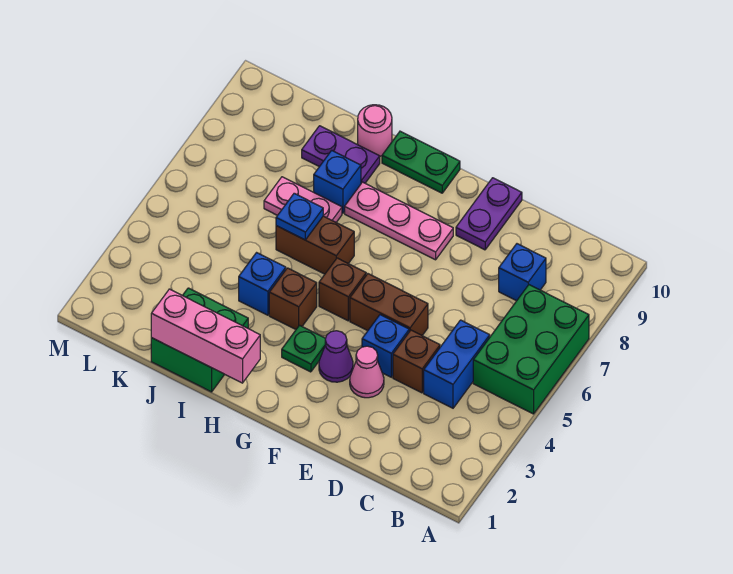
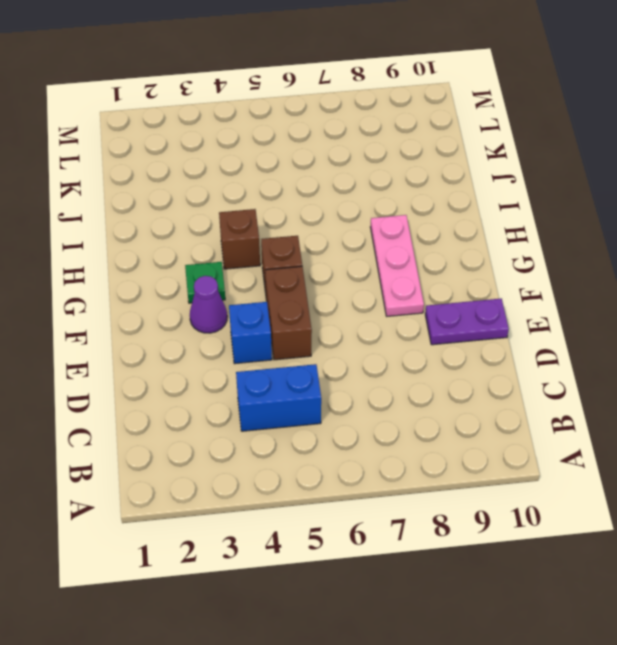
none -> green brick A5:B7 level 1
none -> blue brick C8 level 1
none -> brown brick D4 level 1

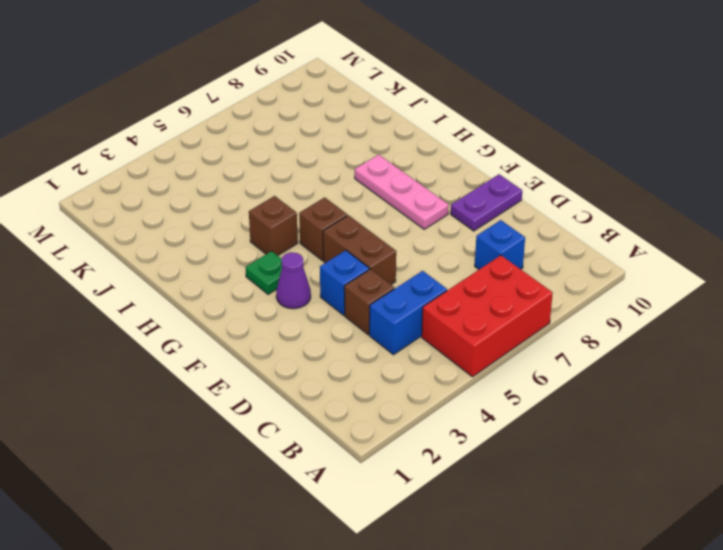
red brick A5:B7 level 1 -> green brick A5:B7 level 1
none -> pink cone E3 level 1
none -> green plate G10:H10 level 1
none -> brown brick H6:I6 level 1

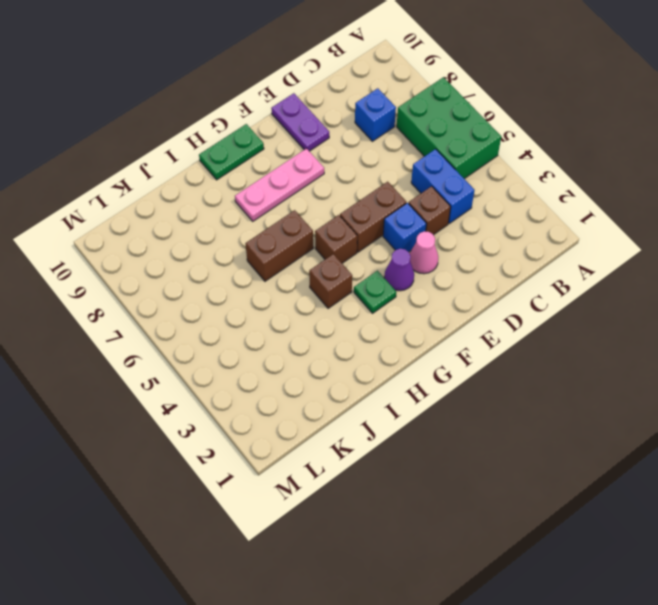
none -> green brick I1:J2 level 1
none -> blue brick I4 level 1
none -> pink plate I7:J7 level 1

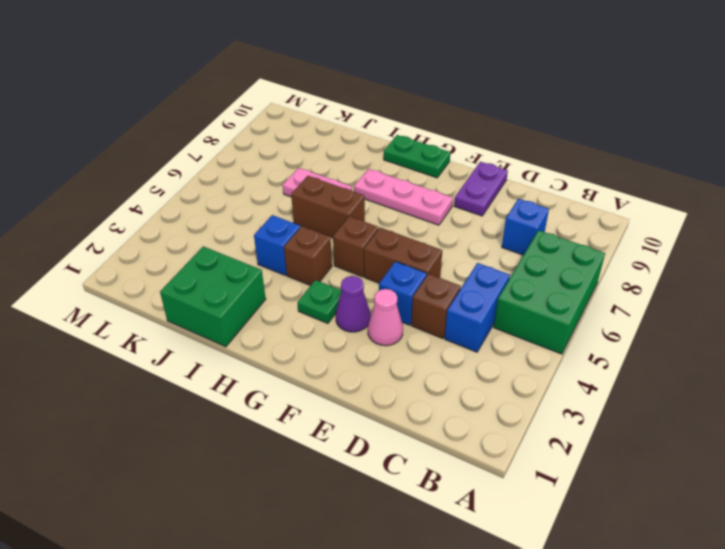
none -> blue brick I8 level 1
none -> purple plate I9:J9 level 1
none -> pink round brick I10 level 1

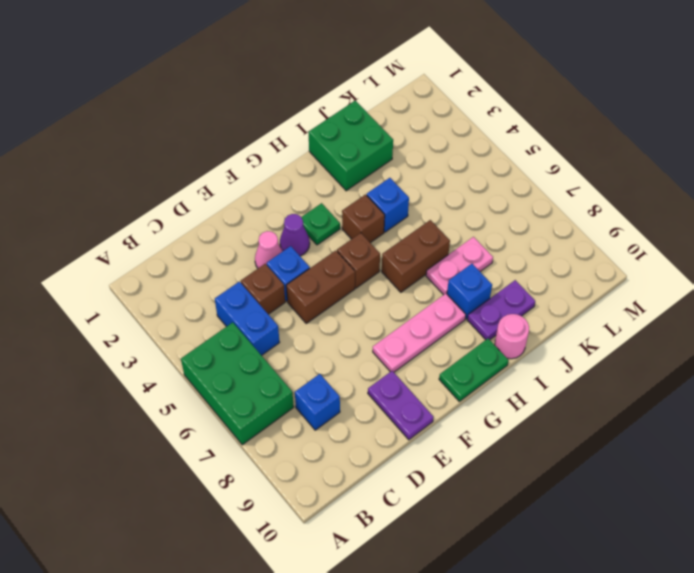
none -> pink brick H1:J1 level 2
none -> blue plate I6 level 2

